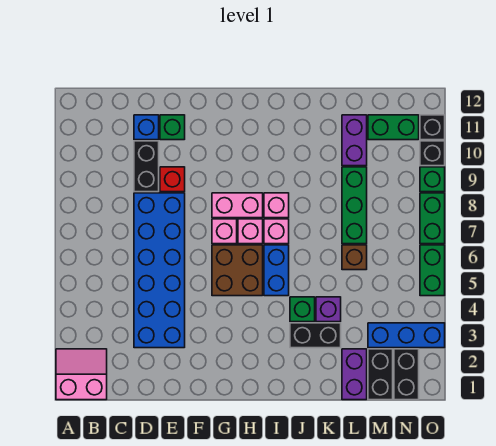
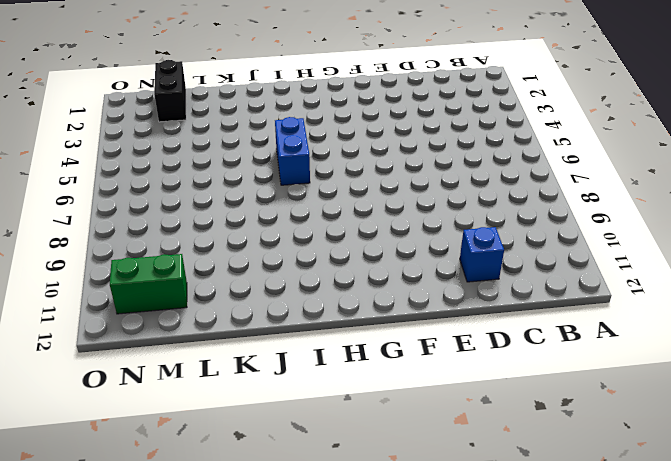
none -> pink slope A1:B2 level 1 top 1
none -> blue brick D3:E8 level 1
none -> black brick D9:D10 level 1

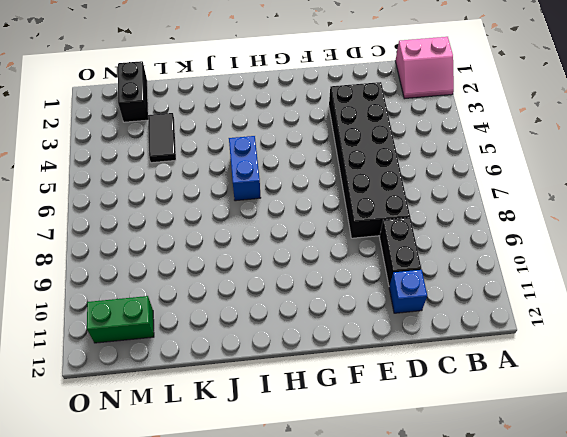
black brick D3:E8 level 1 -> blue brick D3:E8 level 1
black tile L3:L4 level 1 -> none
none -> red brick E9 level 1
none -> green brick E11 level 1
none -> brown brick G5:H6 level 1

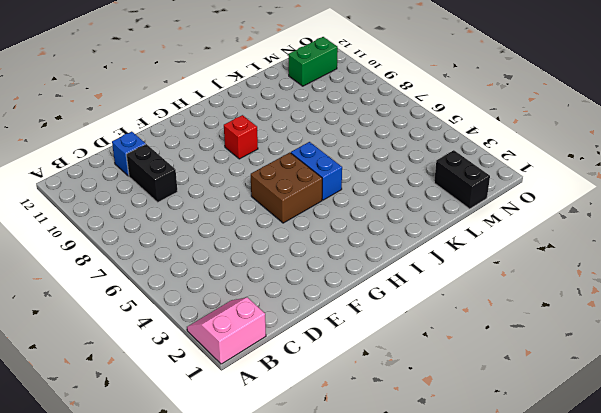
red brick H9 level 1 -> red brick E9 level 1
none -> blue brick D3:E8 level 1
none -> green brick E11 level 1
none -> pink brick G7 level 1

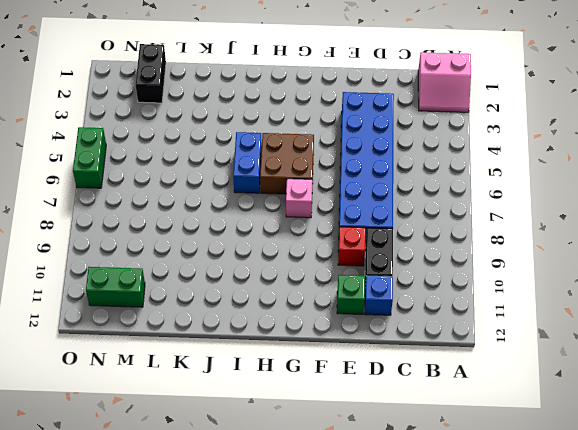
none -> pink brick G8:H8 level 1
none -> pink brick H7 level 1
none -> pink brick I7 level 1

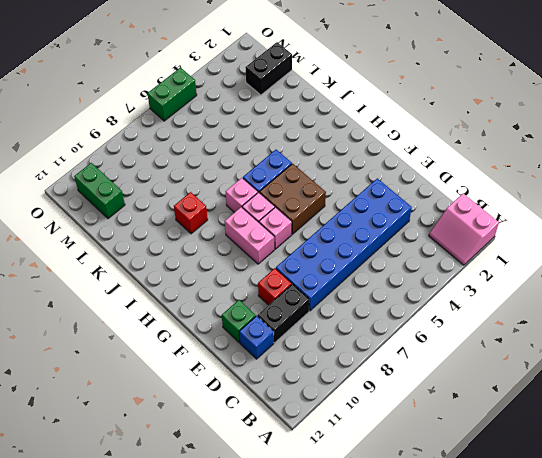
red brick J9 level 1 -> none
none -> pink brick I8 level 1
none -> black brick J3:K3 level 1
none -> green brick J4 level 1

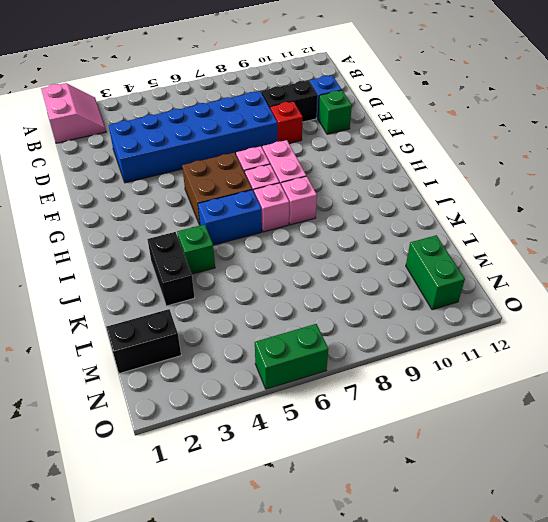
none -> purple brick K4 level 1
none -> purple brick L1:L2 level 1
none -> brown brick L6 level 1

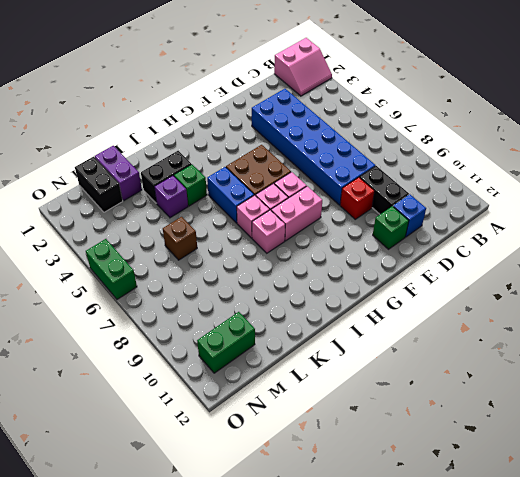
none -> green brick L7:L9 level 1
none -> purple brick L10:L11 level 1
none -> blue brick M3:O3 level 1

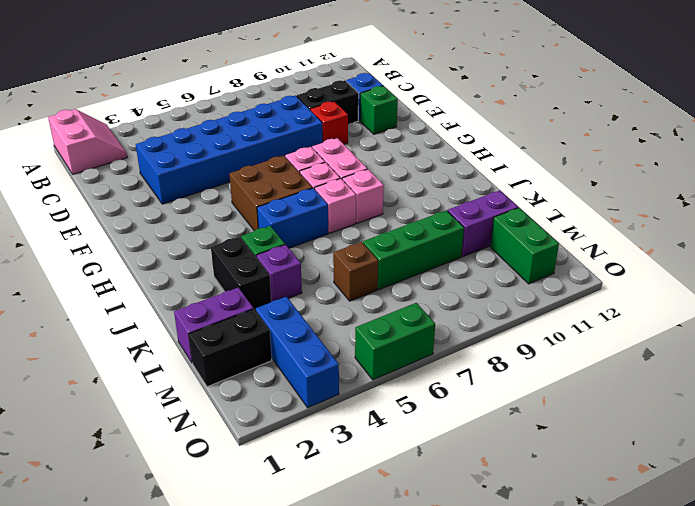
none -> black brick N1:N2 level 1
none -> green brick O7:O8 level 1
none -> green brick O9 level 1

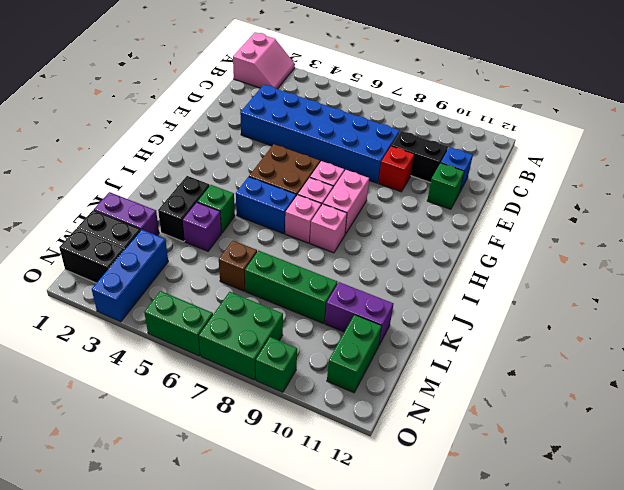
green brick N7:O8 level 1 -> green brick O7:O8 level 1
none -> black brick O10 level 1
none -> black brick O11 level 1

